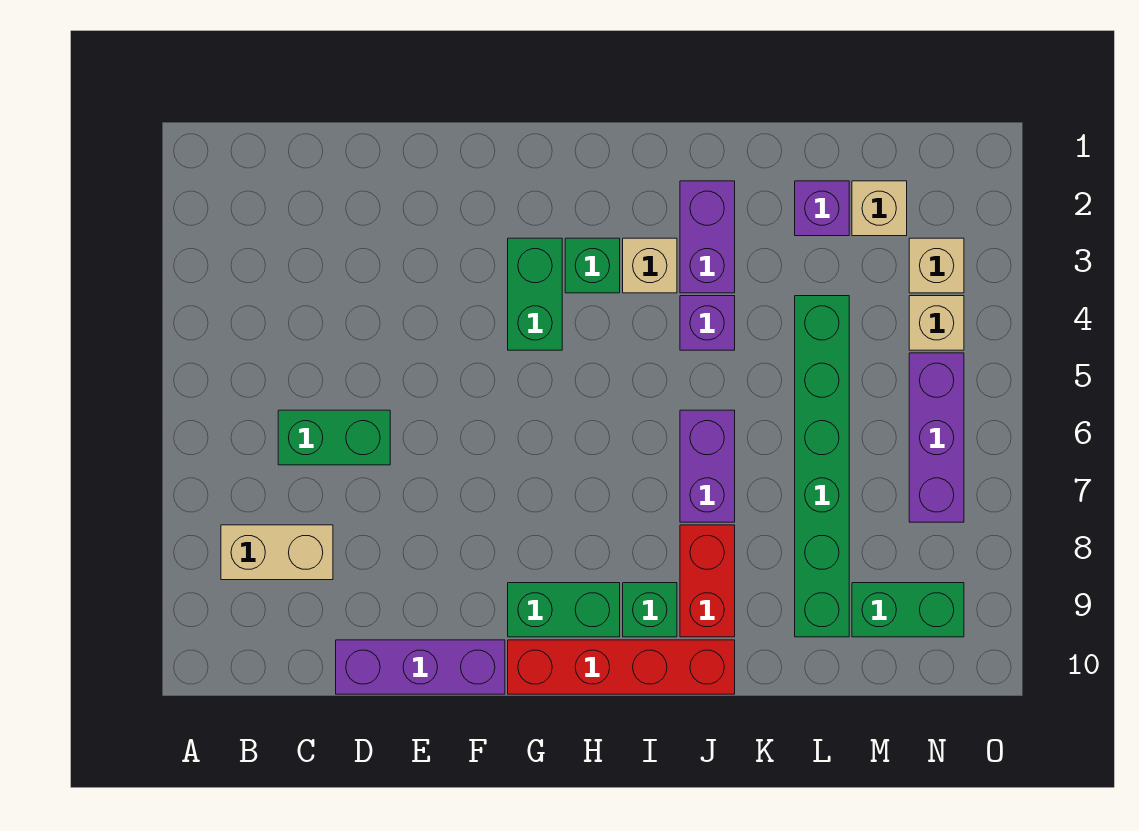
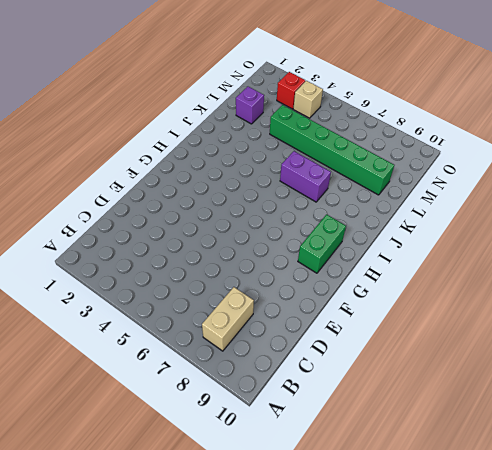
red brick N3 level 1 -> tan brick N3 level 1
none -> green brick C6:D6 level 1
none -> purple brick D10:F10 level 1
none -> green brick G3:G4 level 1

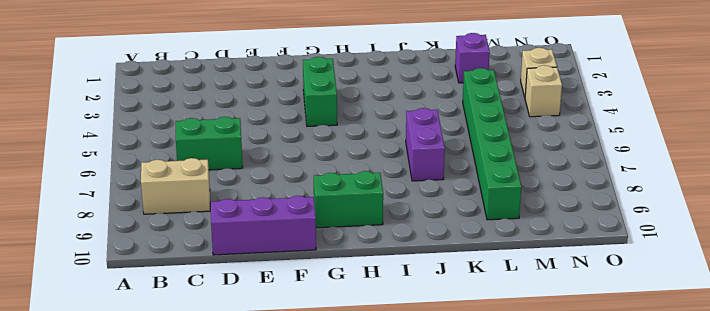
none -> red brick G10:J10 level 1
none -> green brick H3 level 1
none -> tan brick I3 level 1

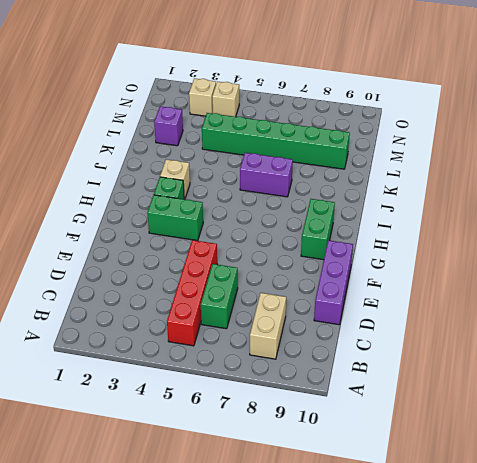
red brick B5:E5 level 1 -> red brick G10:J10 level 1
none -> green brick I9 level 1
none -> purple brick J2:J3 level 1
none -> purple brick J4 level 1

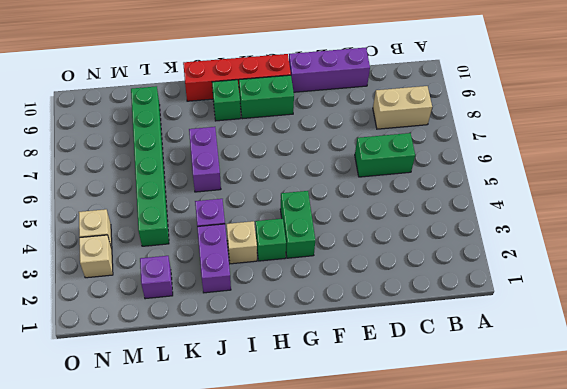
none -> red brick J8:J9 level 1
none -> tan brick M2 level 1
none -> green brick M9:N9 level 1

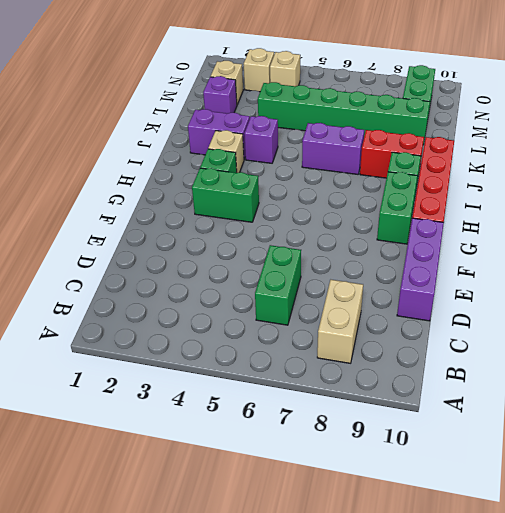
none -> purple brick N5:N7 level 1

